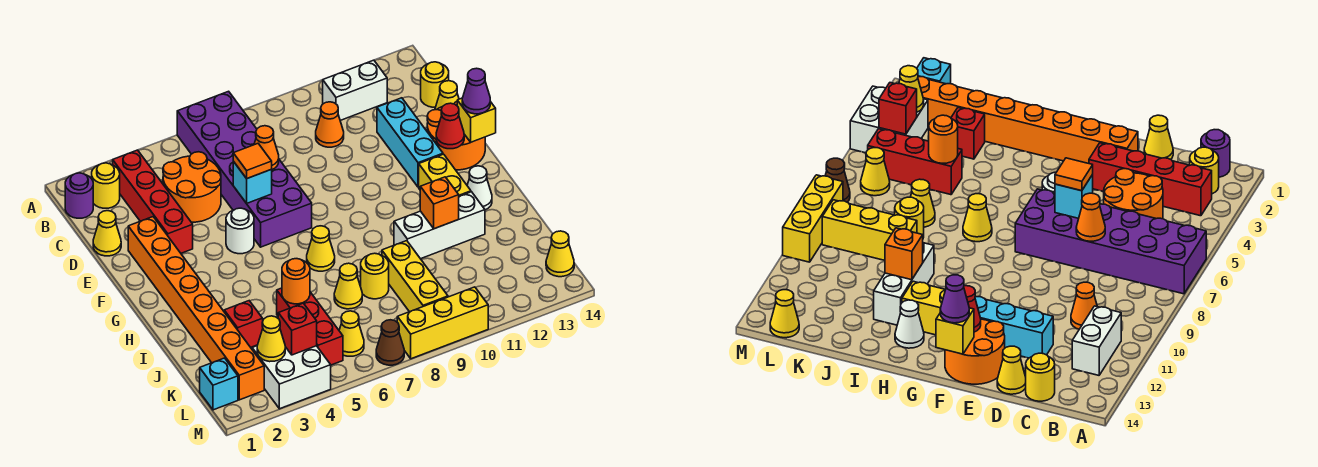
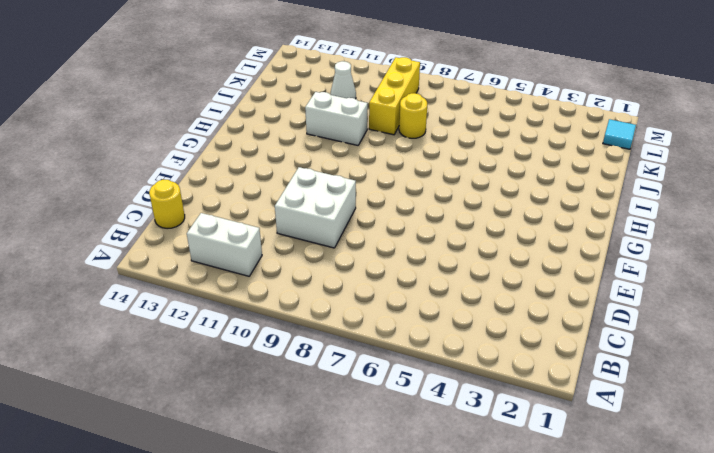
white brick D9:E10 level 1 -> white brick L3:M4 level 1
white brick I10:I11 level 1 -> white brick I10:I12 level 1
white cone K11 level 1 -> white cone H13 level 1
cyan tile L1 level 1 -> cyan brick L1 level 1
none -> purple brick A6:F7 level 1
none -> purple round brick B1 level 1
none -> yellow round brick B2 level 1
none -> red brick B3:E3 level 1

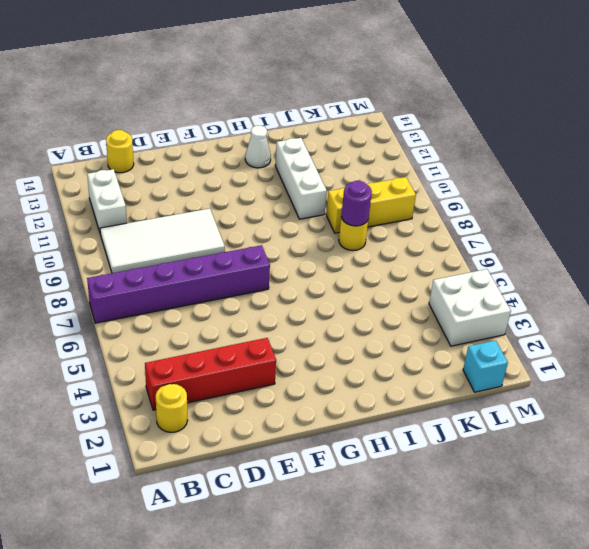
purple brick A7:F7 level 1 -> purple brick A6:F7 level 1
white tile B9:E10 level 1 -> orange cone C10 level 1
purple round brick J8 level 2 -> purple round brick B1 level 1
none -> orange round brick C4:D5 level 1
none -> yellow cone D1 level 1
none -> cyan brick D12:F12 level 1
none -> yellow cone D14 level 1

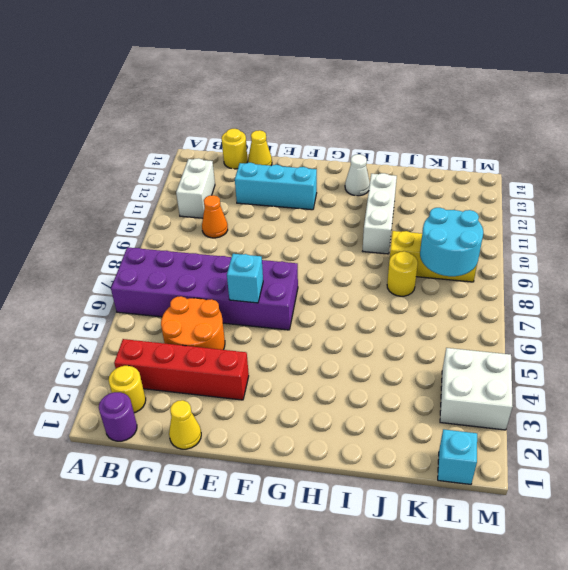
cyan round brick K8:L9 level 2 -> none
none -> orange brick E2:L2 level 1
none -> orange round brick E13:F14 level 1
none -> white round brick F5 level 1
none -> yellow brick G12:H12 level 1

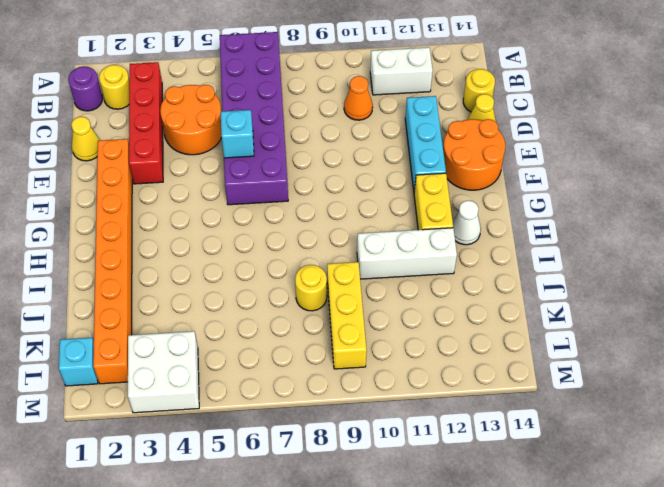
none -> white round brick F5 level 1
none -> yellow cone H7 level 1
none -> red brick J3 level 1
none -> red brick J5:L5 level 1

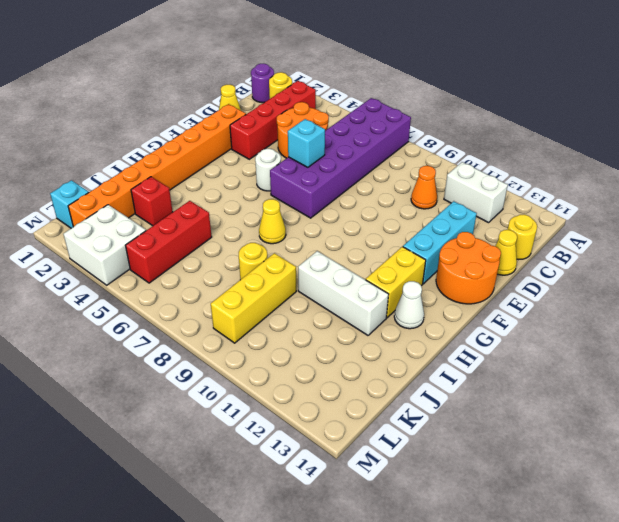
none -> yellow cone J7 level 1
none -> yellow cone L6 level 1
none -> yellow cone L14 level 1
none -> brown cone M7 level 1

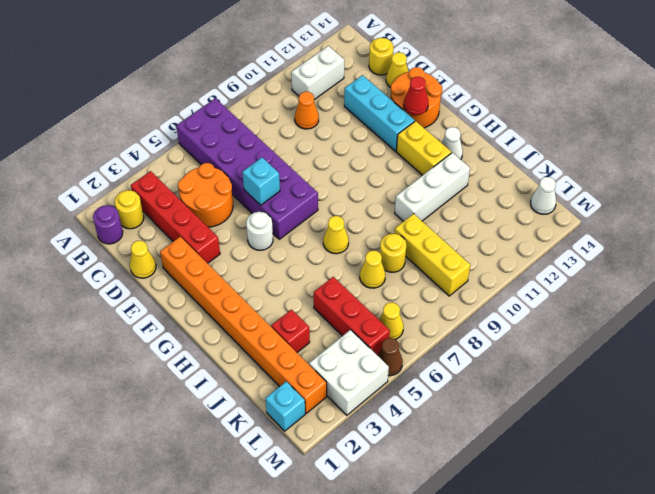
white cone L14 level 1 -> yellow cone L14 level 1
brown cone M5 level 1 -> brown cone M7 level 1
none -> yellow brick M8:M10 level 1
none -> orange cone D7 level 2
none -> yellow brick F14 level 2
none -> orange brick I11 level 2

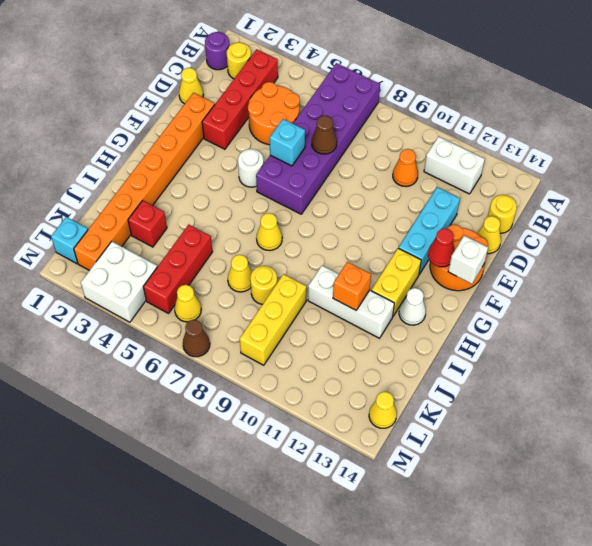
brown cone D7 level 2 -> orange cone D7 level 2
white brick F14 level 2 -> yellow brick F14 level 2
none -> yellow brick M8:M10 level 1
none -> orange round brick J5 level 2
none -> yellow cone L3 level 2
none -> red brick L4 level 2

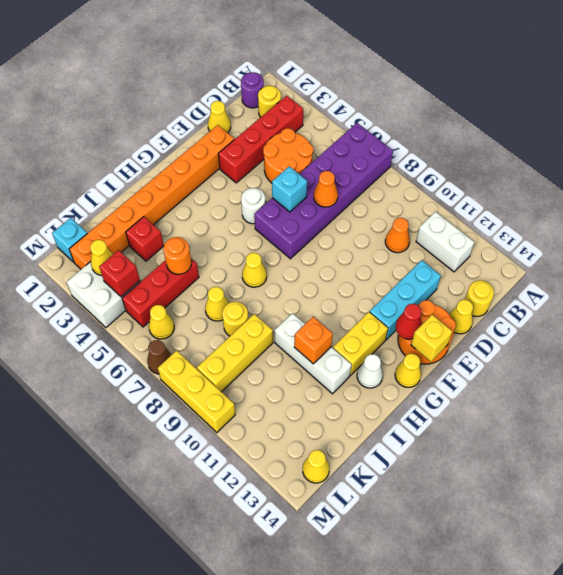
yellow cone G14 level 1 -> none
none -> orange tile E6 level 3
none -> purple cone F14 level 3

